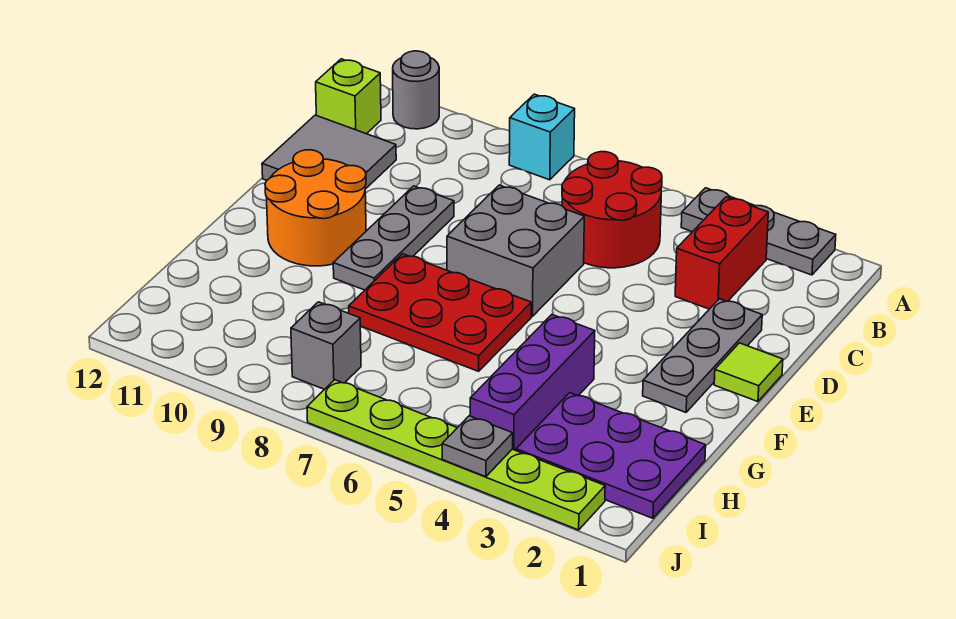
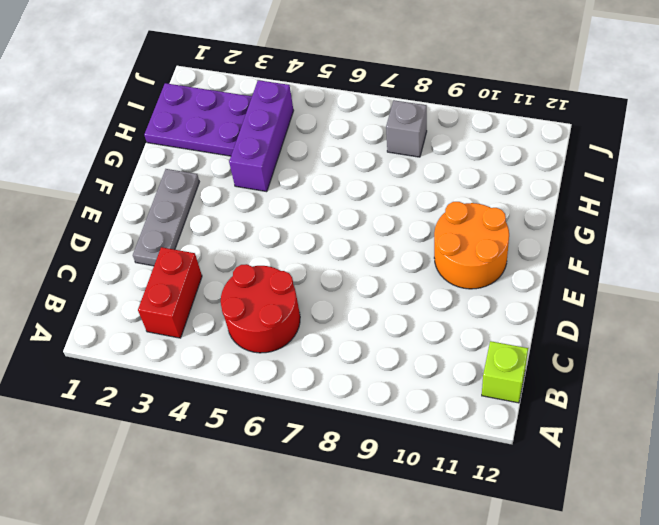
none -> grey plate A2:A4 level 1
none -> cyan brick A8 level 1
none -> grey round brick A11 level 1

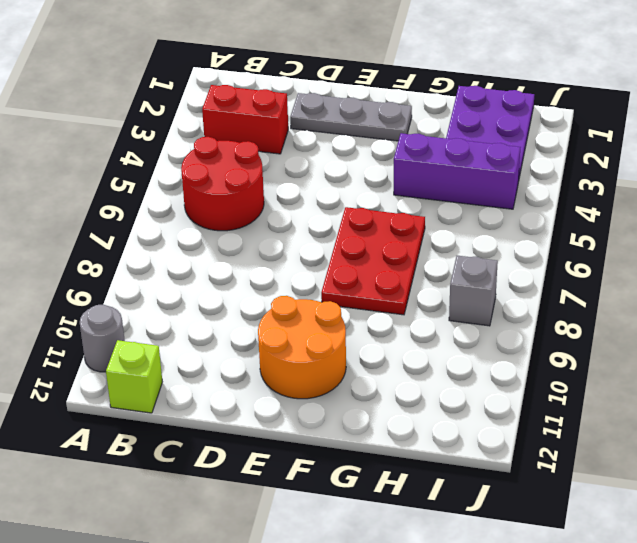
none -> grey plate A2:A4 level 1
none -> cyan brick A8 level 1
none -> grey tile C11:D12 level 1

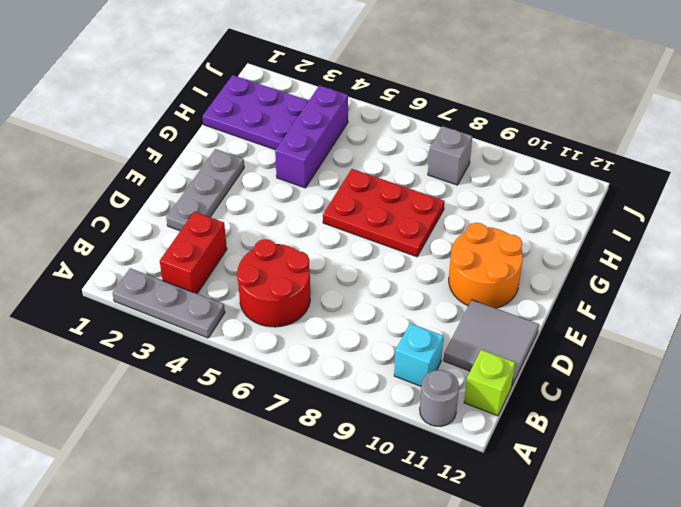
cyan brick B10 level 1 -> cyan brick A8 level 1
none -> grey brick D6:E7 level 1
none -> grey plate D9:F9 level 1
none -> lime tile E1 level 1

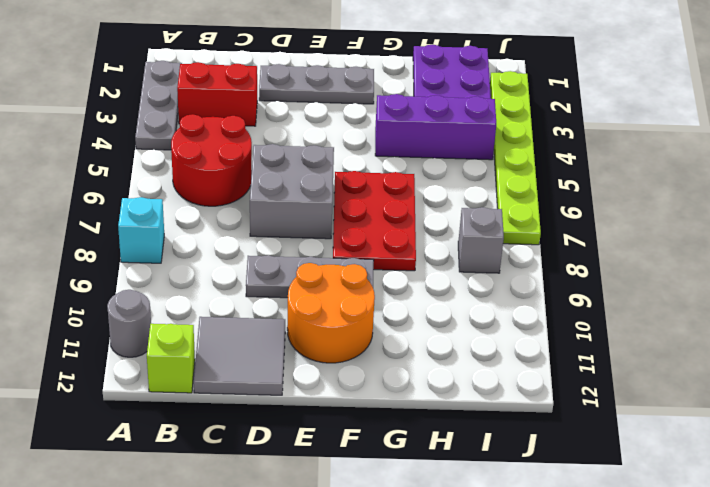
none -> lime tile E1 level 1
none -> grey plate J4 level 2

